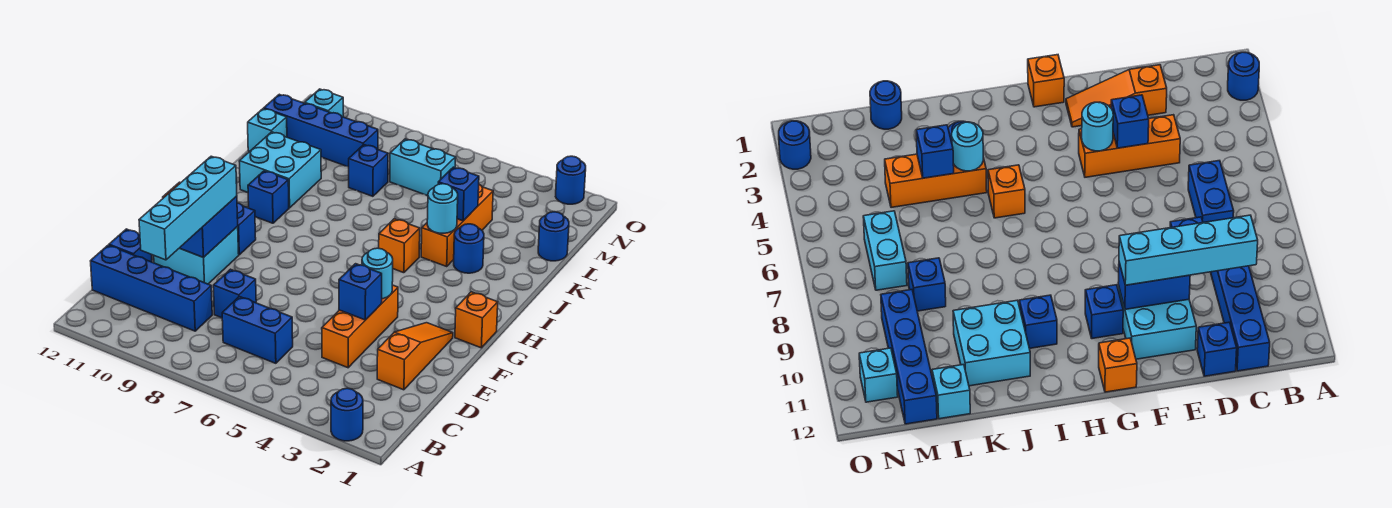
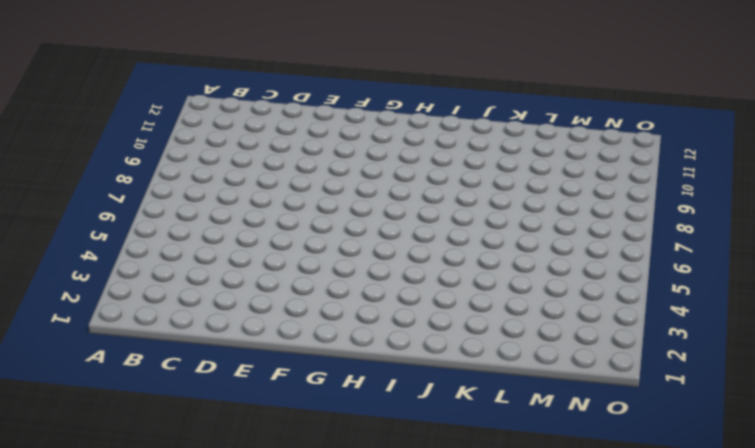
none -> blue round brick A2 level 1
none -> blue brick C6:C7 level 1
none -> blue brick C9:C12 level 1

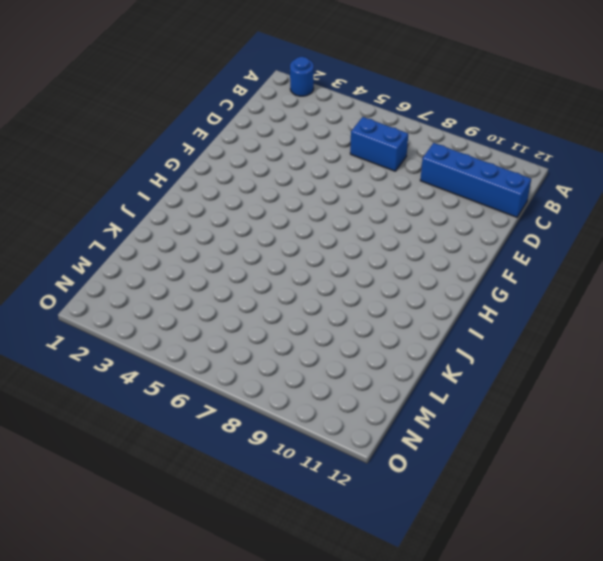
none -> orange slope D2:F2 level 1 top D
none -> orange brick D4:F4 level 1
none -> blue brick D8 level 1

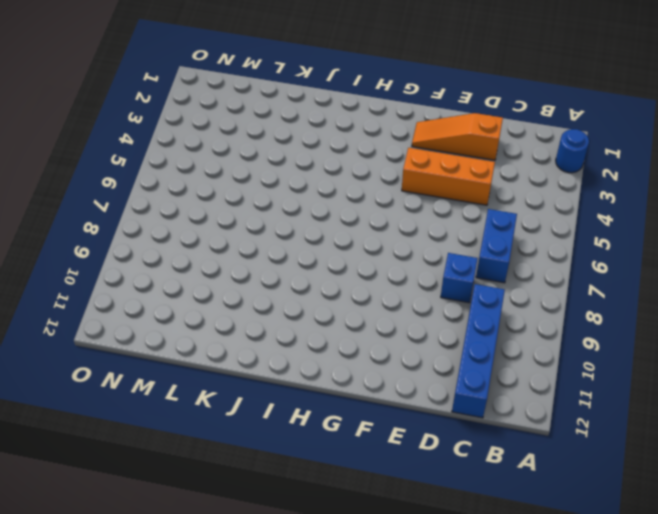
none -> blue brick D12 level 1
none -> cyan brick E10:F11 level 1
none -> orange brick G1 level 1

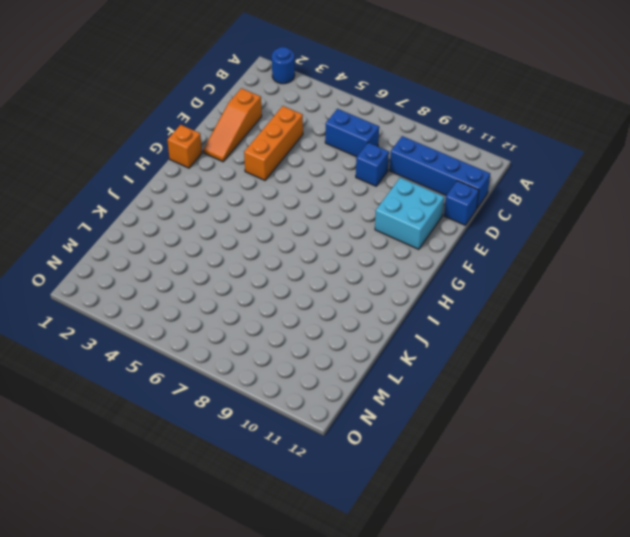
none -> blue brick G10 level 1
none -> orange brick G12 level 1
none -> orange brick I5 level 1

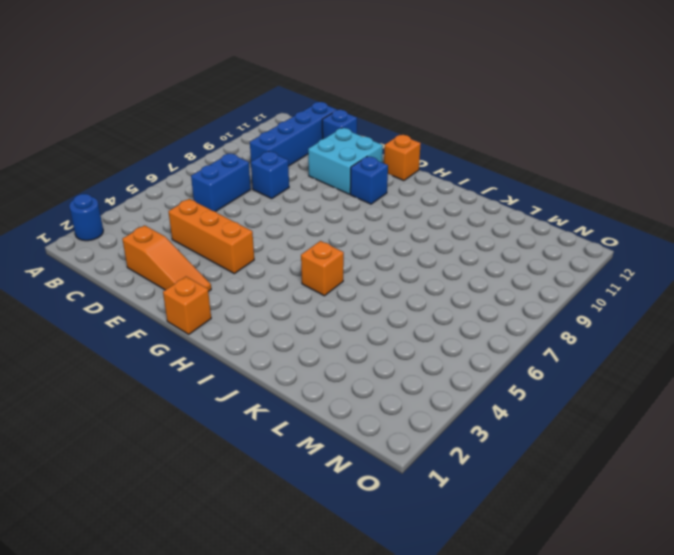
none -> blue brick I10 level 1
none -> blue round brick J3 level 1
none -> orange brick J4:L4 level 1

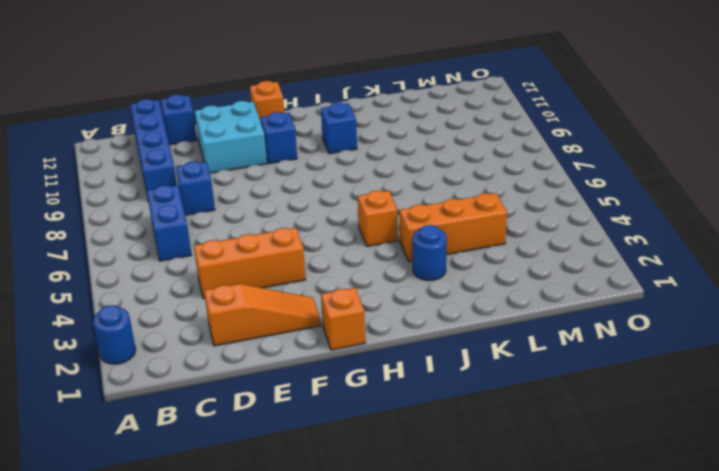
none -> cyan brick J10:K11 level 1
none -> blue round brick L1 level 1
none -> blue brick L8 level 1

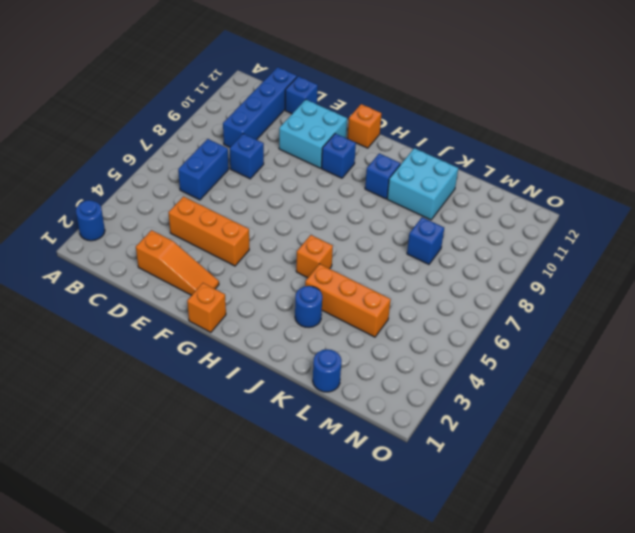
none -> cyan brick L12 level 1
none -> cyan brick M6:M7 level 1
none -> blue brick M9:M12 level 1

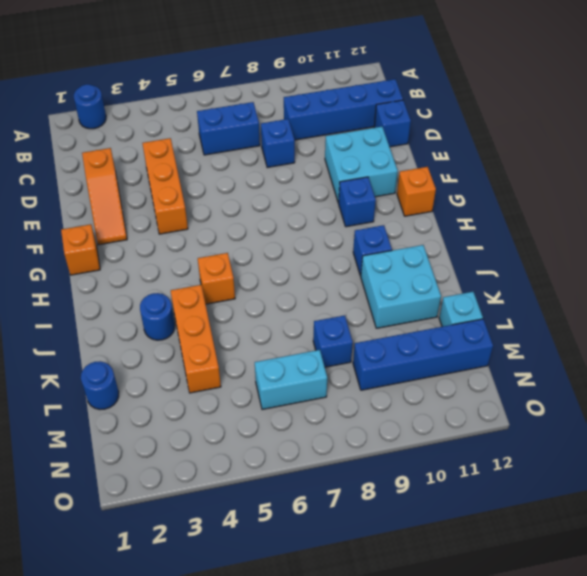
none -> cyan brick N11 level 1
none -> blue round brick O2 level 1
none -> blue brick E4 level 2

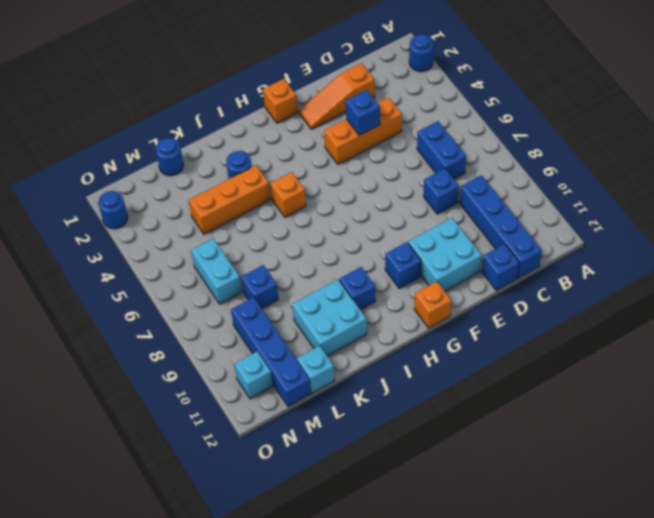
none -> blue brick E10:F10 level 2
none -> cyan round brick F4 level 2
none -> cyan round brick J4 level 2

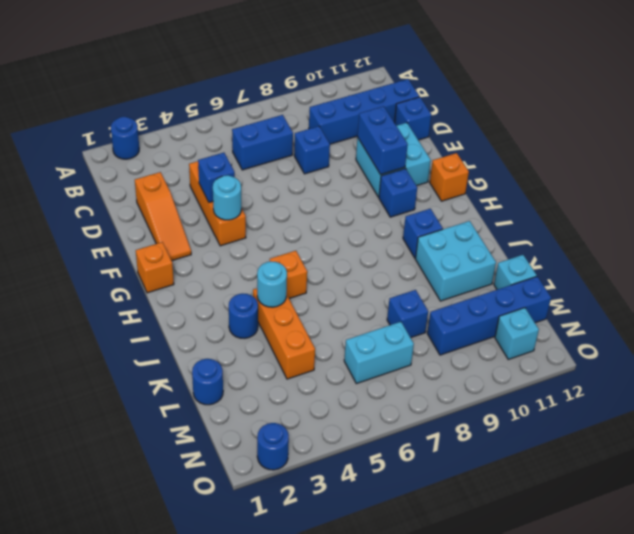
none -> blue brick K4 level 2
none -> cyan brick C10:F10 level 3

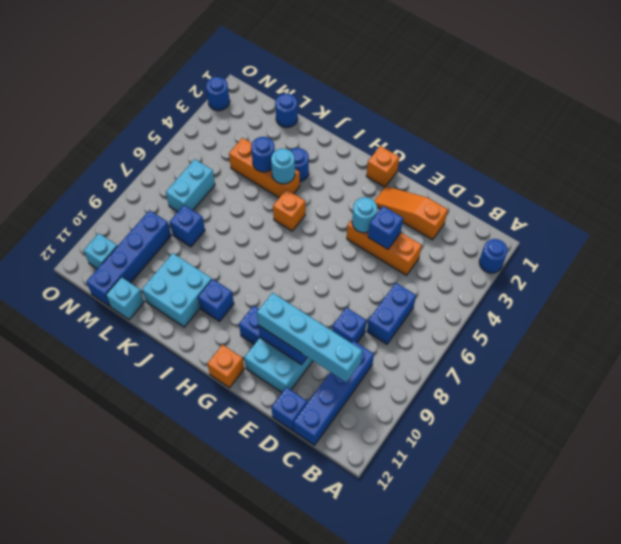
blue round brick K4 level 2 -> blue brick K4 level 2

